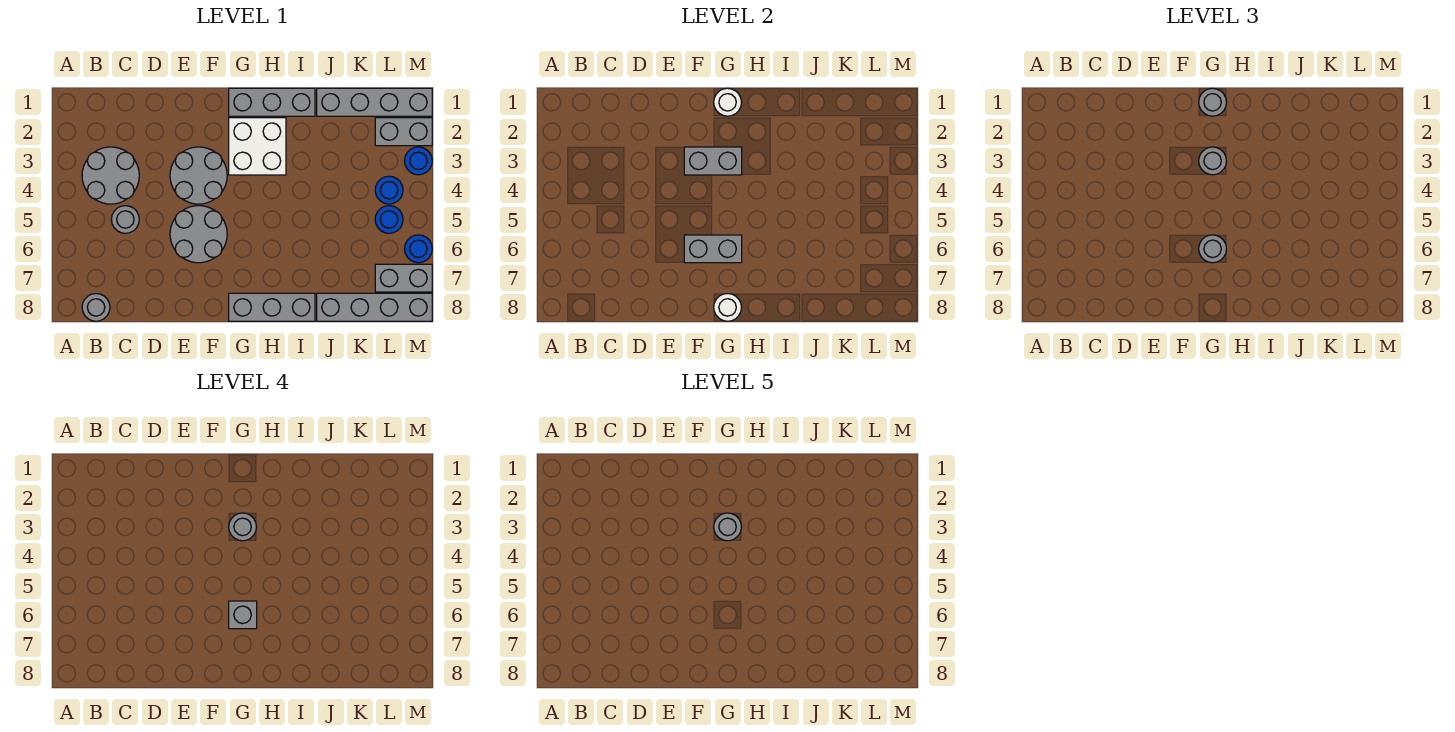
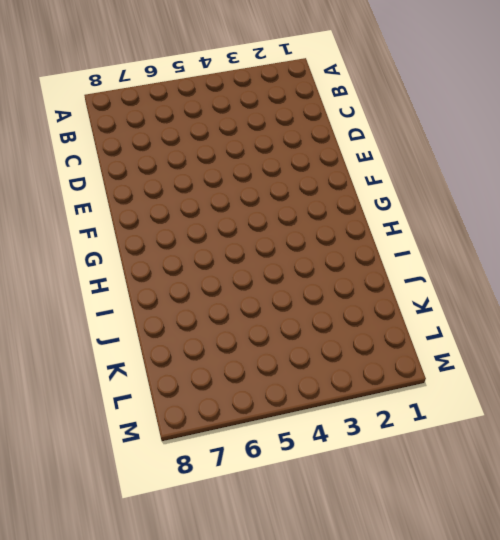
none -> grey round brick B3:C4 level 1
none -> grey round brick B8 level 1
none -> grey round brick C5 level 1

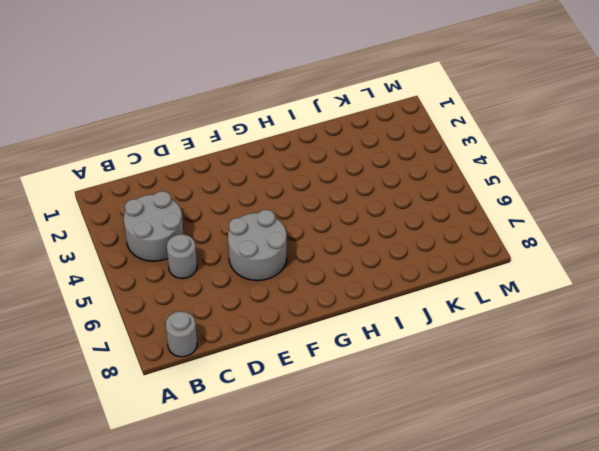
none -> grey round brick E3:F4 level 1
none -> grey brick G1:I1 level 1
none -> white brick G2:H3 level 1

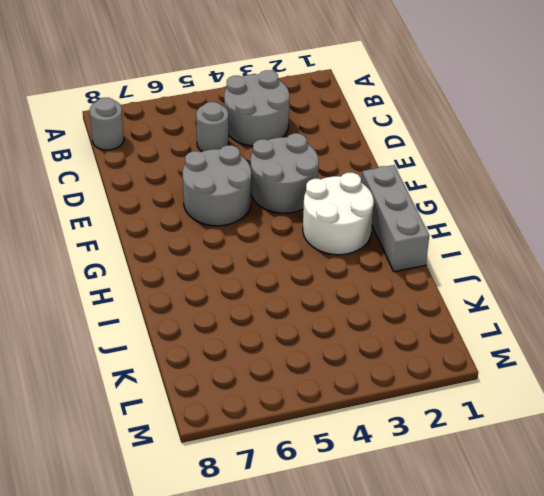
white round brick G2:H3 level 1 -> white brick G2:H3 level 1
none -> grey brick G8:I8 level 1
none -> grey brick J1:M1 level 1
none -> grey brick J8:M8 level 1

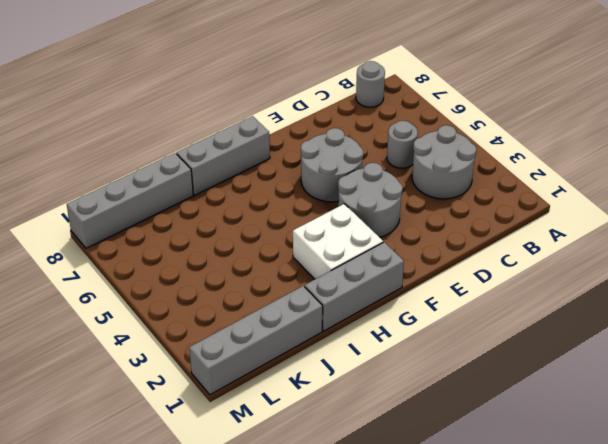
none -> grey brick L2:M2 level 1
none -> blue round brick L4 level 1
none -> blue round brick L5 level 1

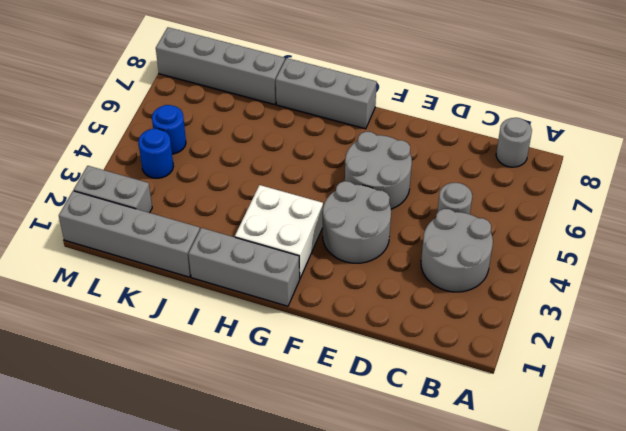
none -> grey brick L7:M7 level 1
none -> blue round brick M3 level 1
none -> blue round brick M6 level 1

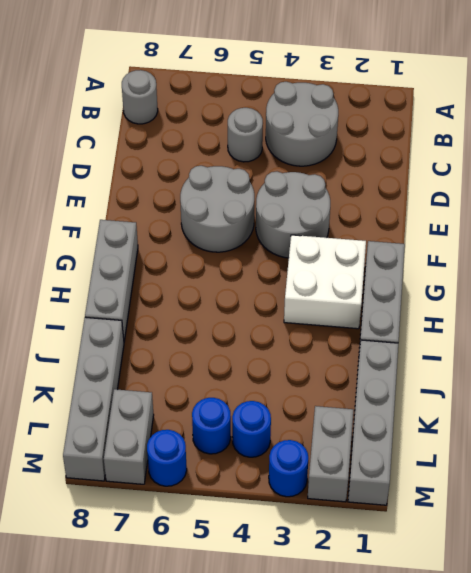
none -> grey brick F3:G3 level 2
none -> grey brick F6:G6 level 2
none -> white round brick G1 level 2

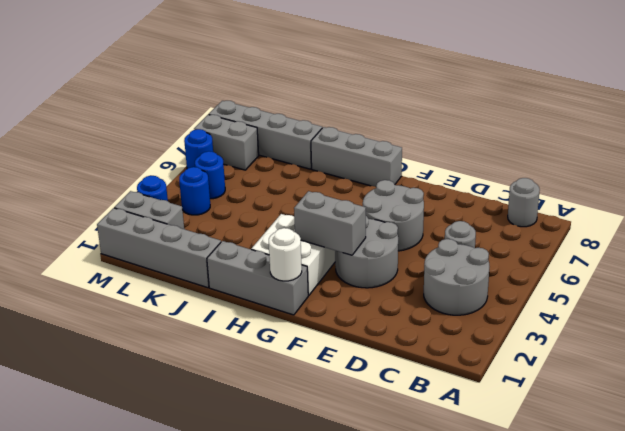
none -> grey brick F6:G6 level 2
none -> white round brick G8 level 2
none -> grey round brick G1 level 3

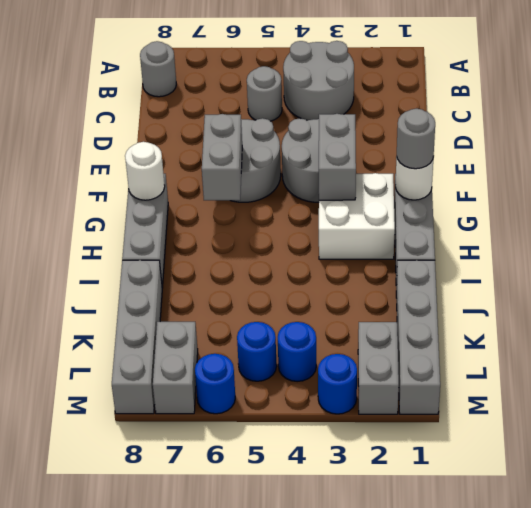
none -> grey round brick G3 level 3
none -> grey round brick G6 level 3
none -> grey round brick G3 level 4

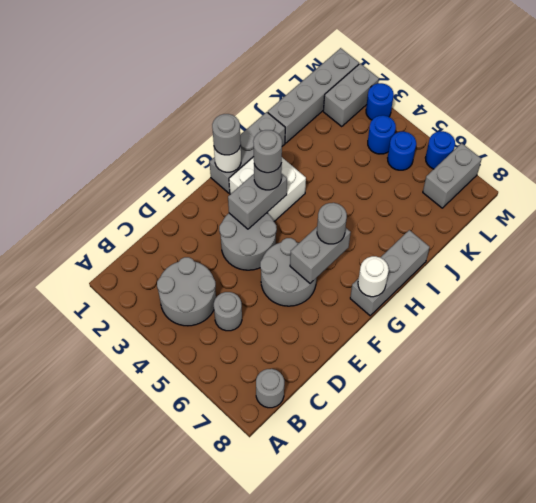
none -> grey brick J8:M8 level 1
none -> grey brick G6 level 4
none -> grey round brick G3 level 5

